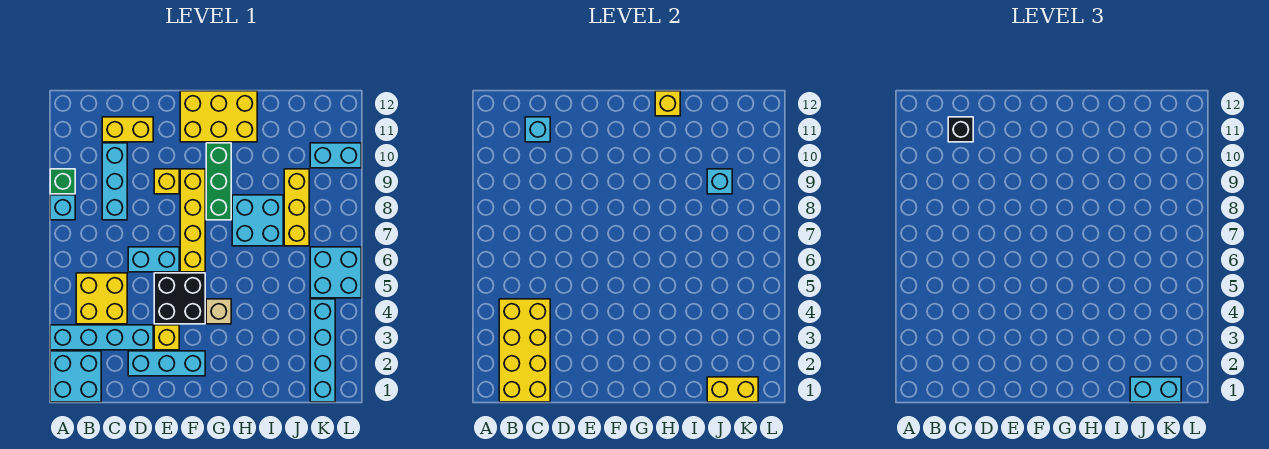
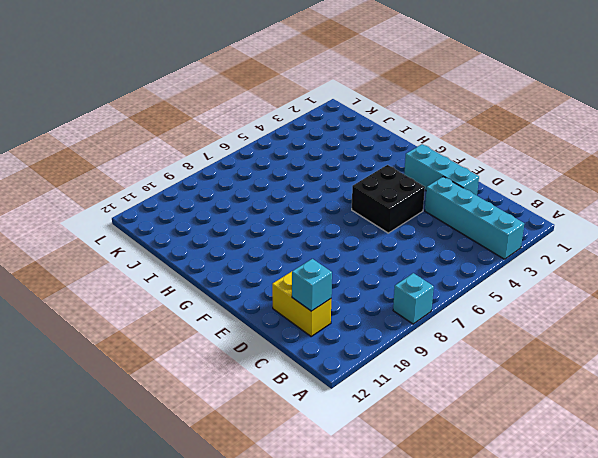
none -> cyan brick A1:B2 level 1
none -> green brick A9 level 1
none -> yellow brick B4:C5 level 1

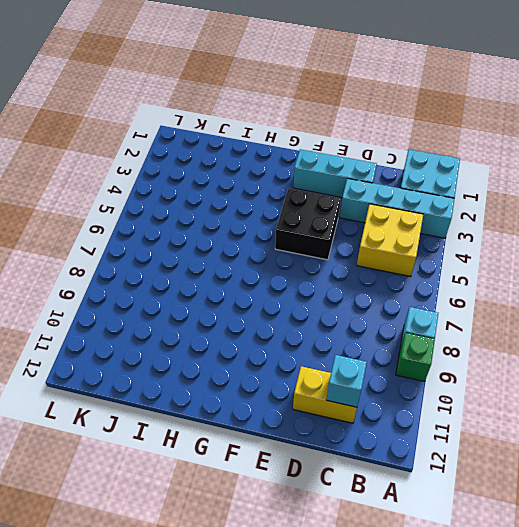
none -> cyan brick C8:C10 level 1
none -> cyan brick D6:E6 level 1
none -> yellow brick E3 level 1

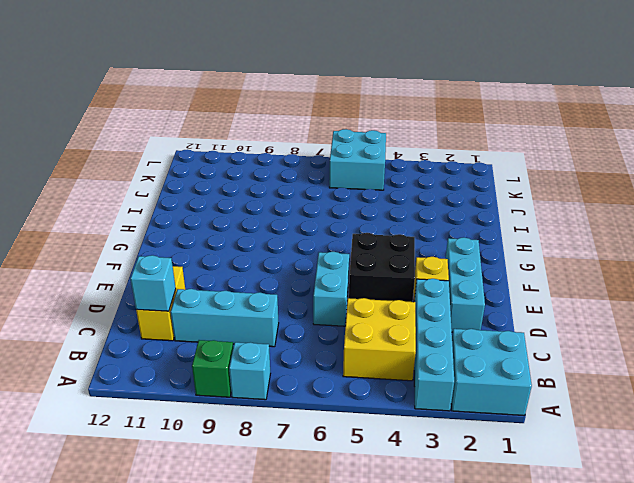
none -> yellow brick E9 level 1
none -> yellow brick F6:F9 level 1
none -> yellow brick F11:H12 level 1

